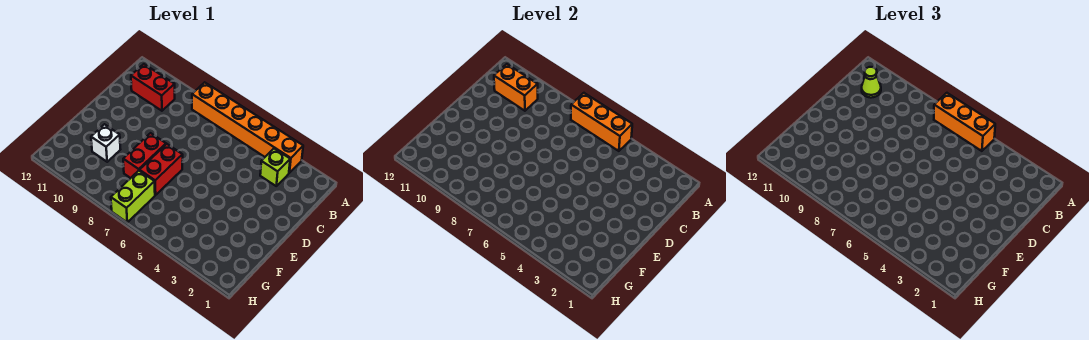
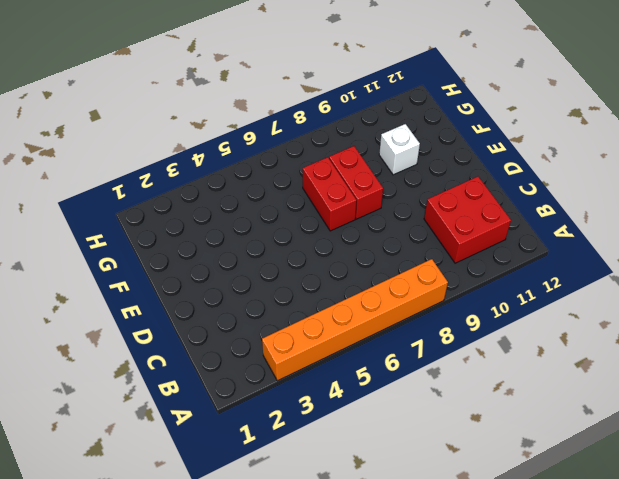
red brick B10:C11 level 1 -> red brick B10:B11 level 1
none -> lime brick B3 level 1
none -> lime brick G7:H7 level 1

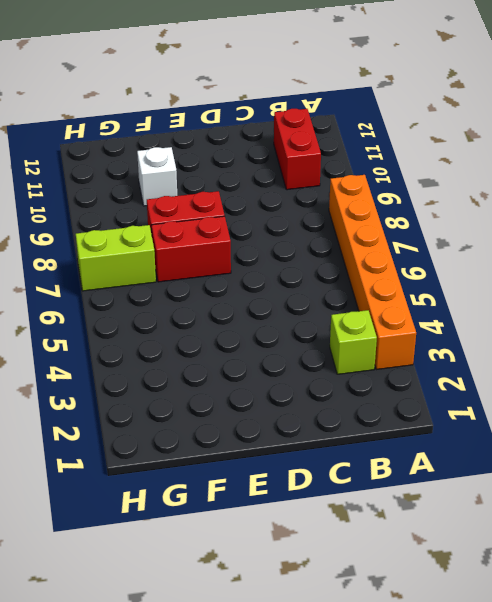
none -> orange brick A5:A7 level 2
none -> orange brick B10:B11 level 2

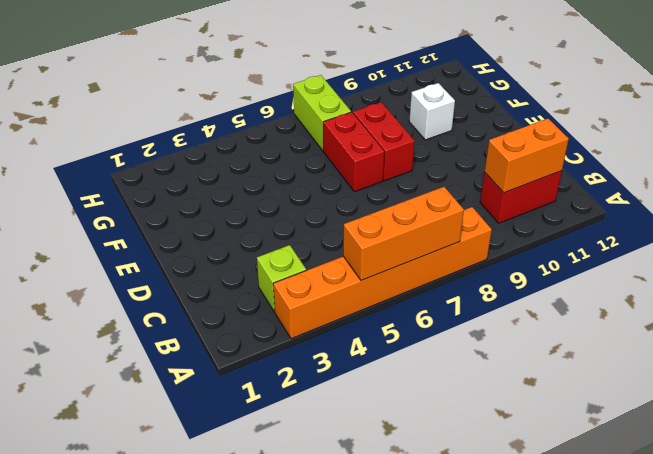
none -> orange brick A5:A7 level 3
none -> lime cone B11 level 3

